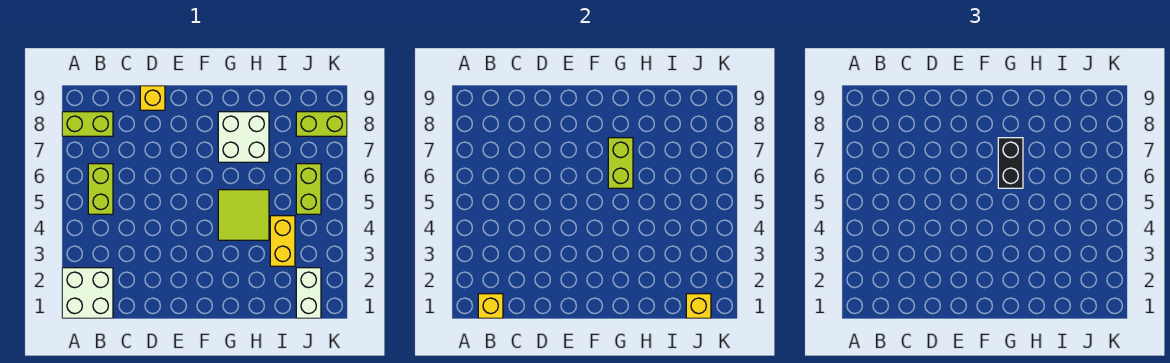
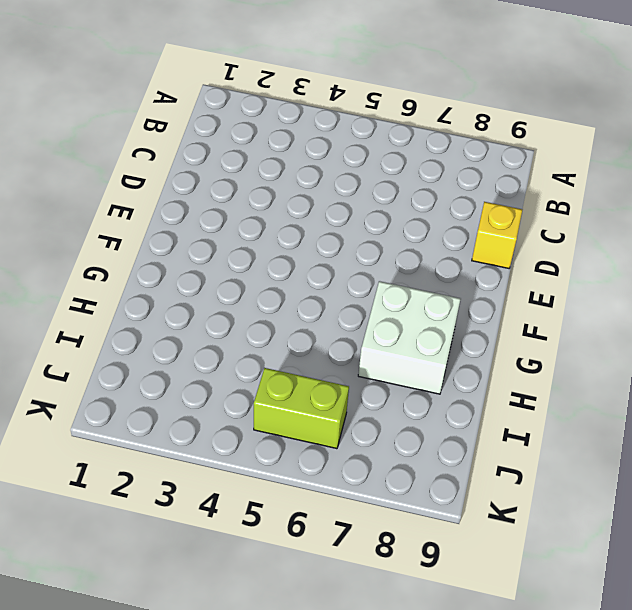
none -> white brick A1:B2 level 1
none -> lime brick A8:B8 level 1
none -> lime brick B5:B6 level 1

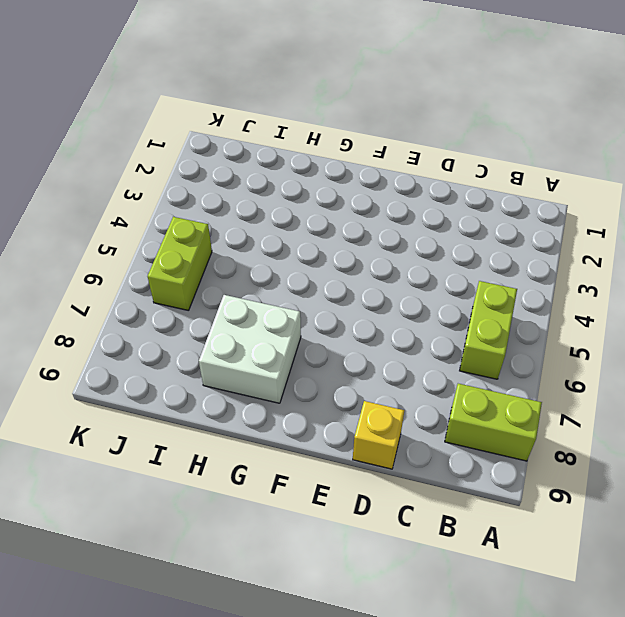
none -> white brick A1:B2 level 1
none -> lime tile G4:H5 level 1
none -> yellow brick I3:I4 level 1

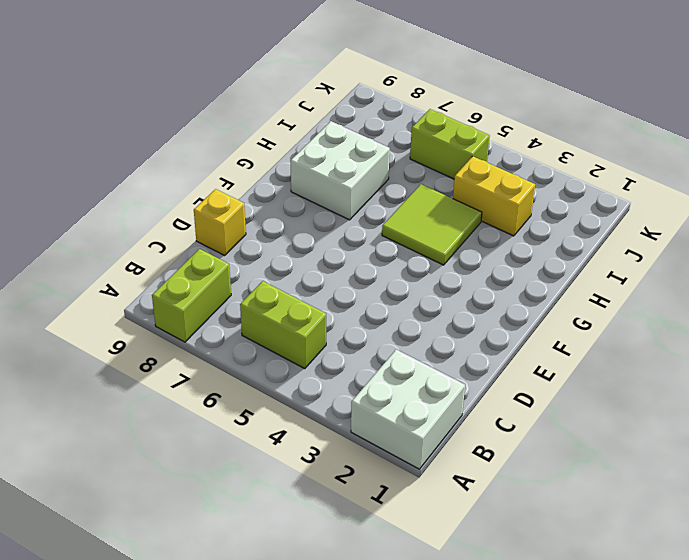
none -> white brick J1:J2 level 1
none -> lime brick J8:K8 level 1
none -> yellow brick B1 level 2

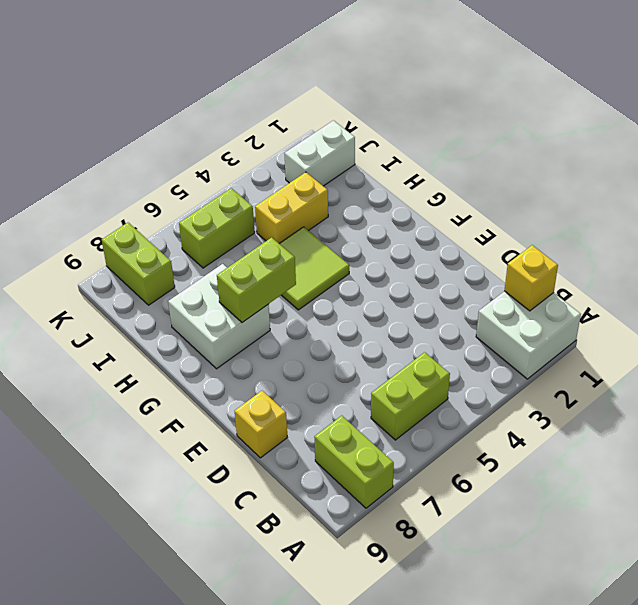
none -> yellow brick J1 level 2
none -> black brick G6:G7 level 3

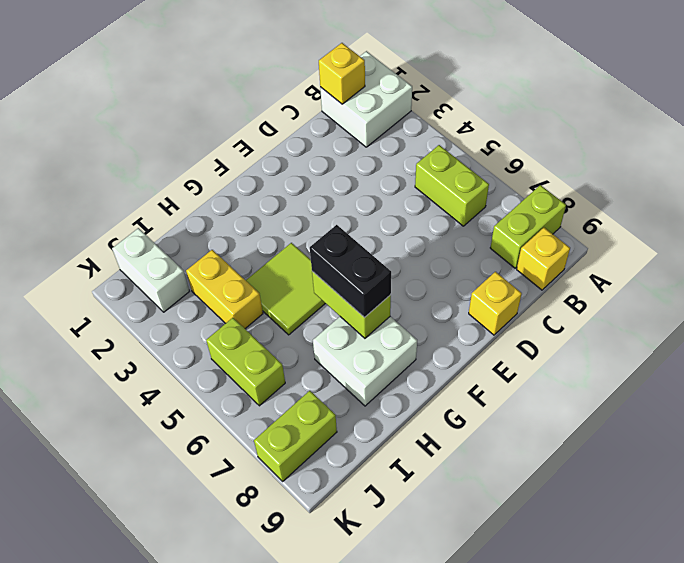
yellow brick B9 level 1 -> yellow brick J1 level 2

